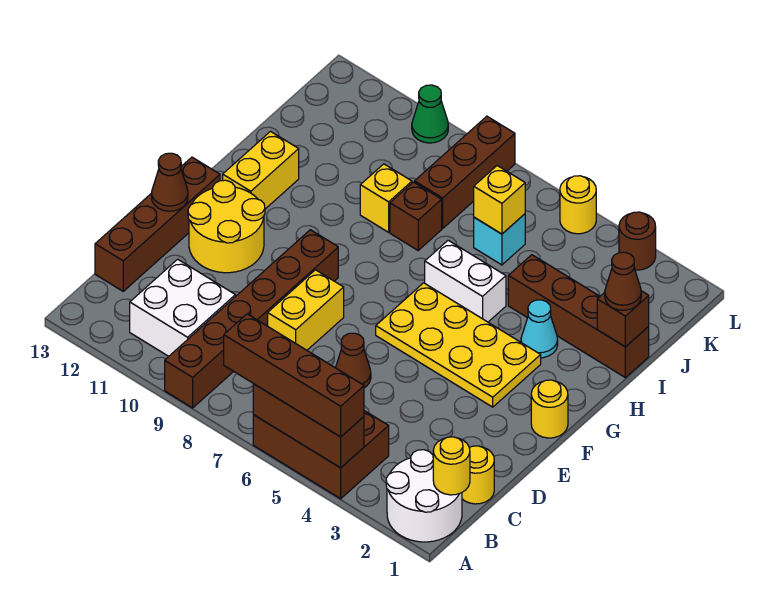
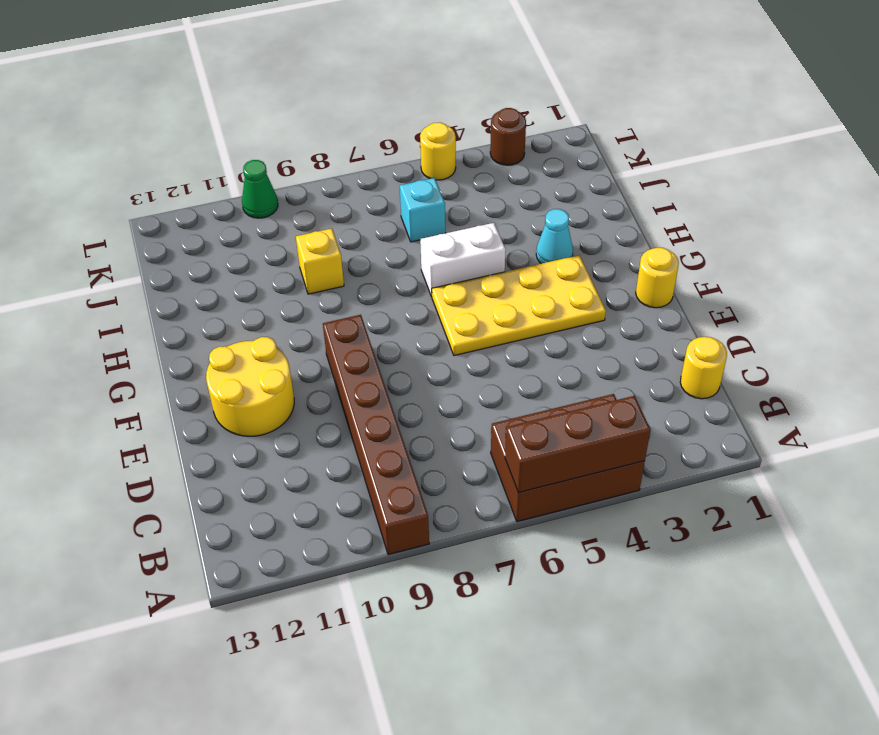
none -> white round brick A1:B2 level 1
none -> white brick B10:C11 level 1
none -> brown brick C13:F13 level 1

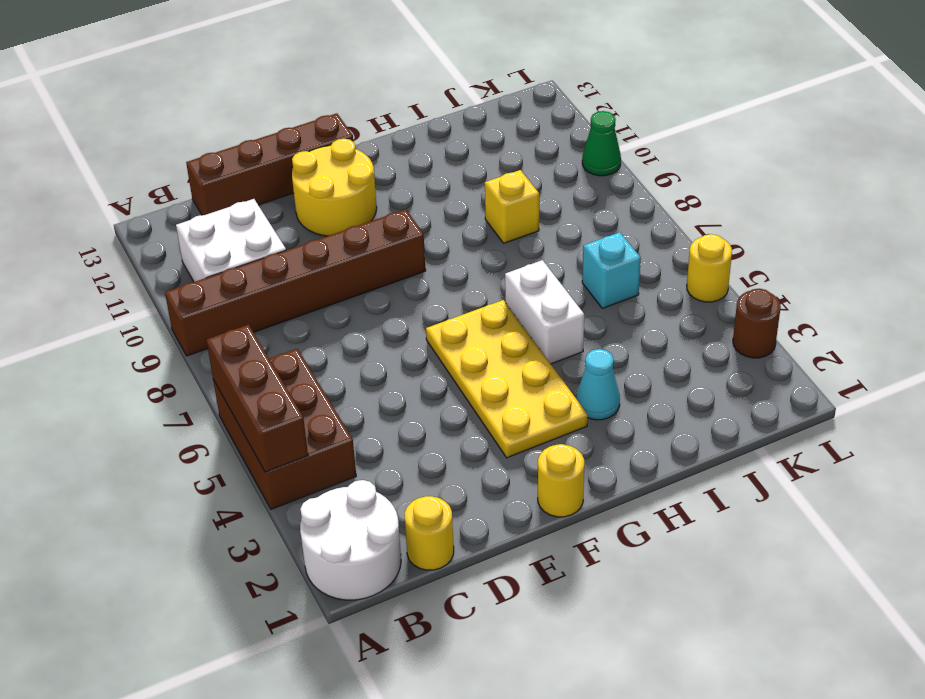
none -> brown cone D6 level 1
none -> yellow brick D8:E8 level 1
none -> yellow brick G12:H12 level 1

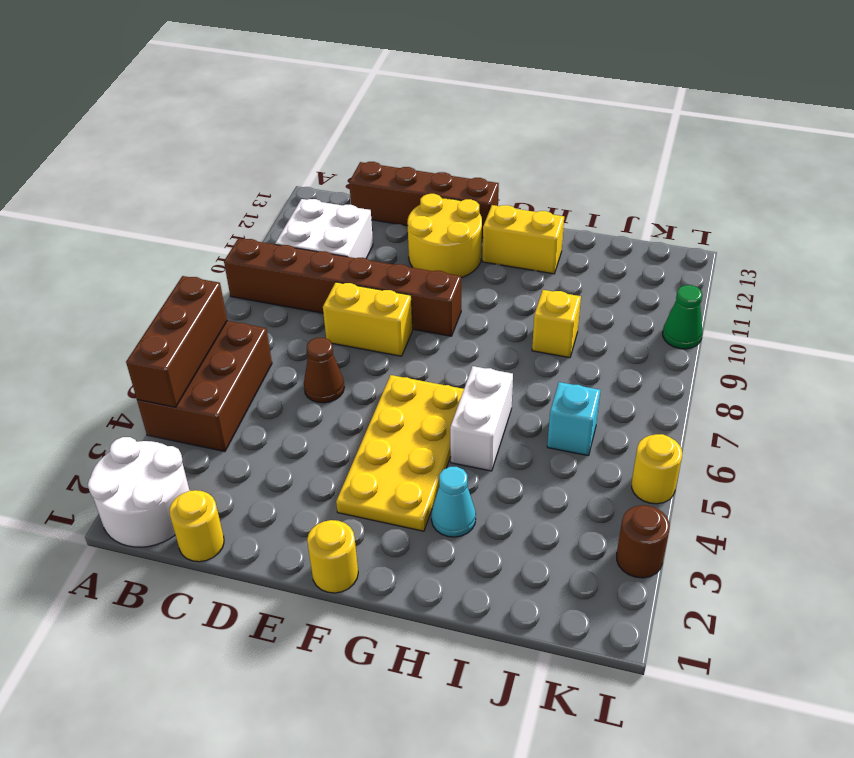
none -> brown brick I1:I4 level 1
none -> brown brick I8 level 1
none -> brown brick J8:L8 level 1

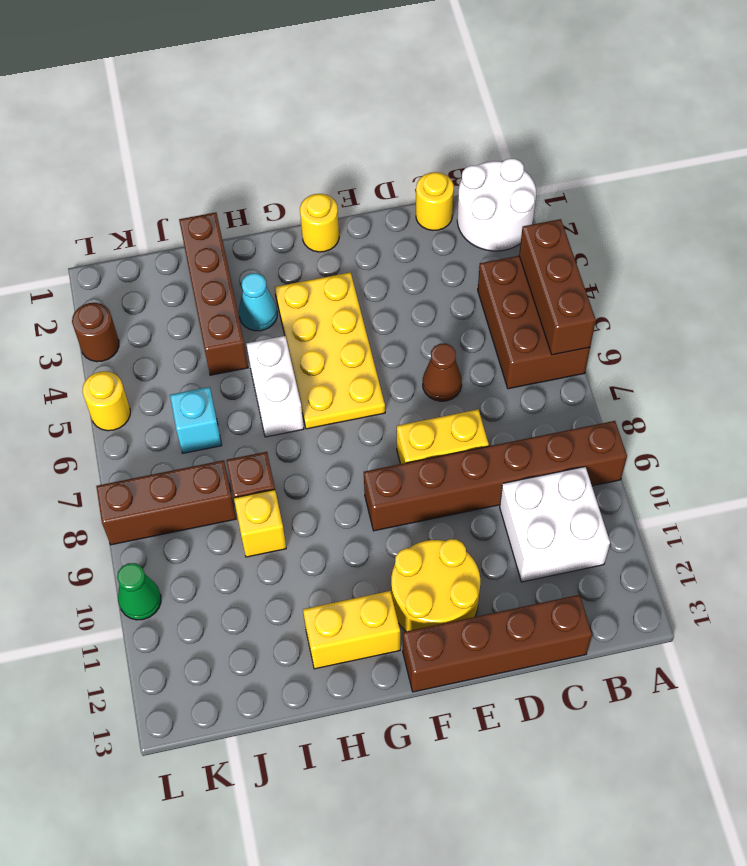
none -> yellow round brick B1 level 2
none -> brown cone E13 level 2
none -> brown brick I1 level 2

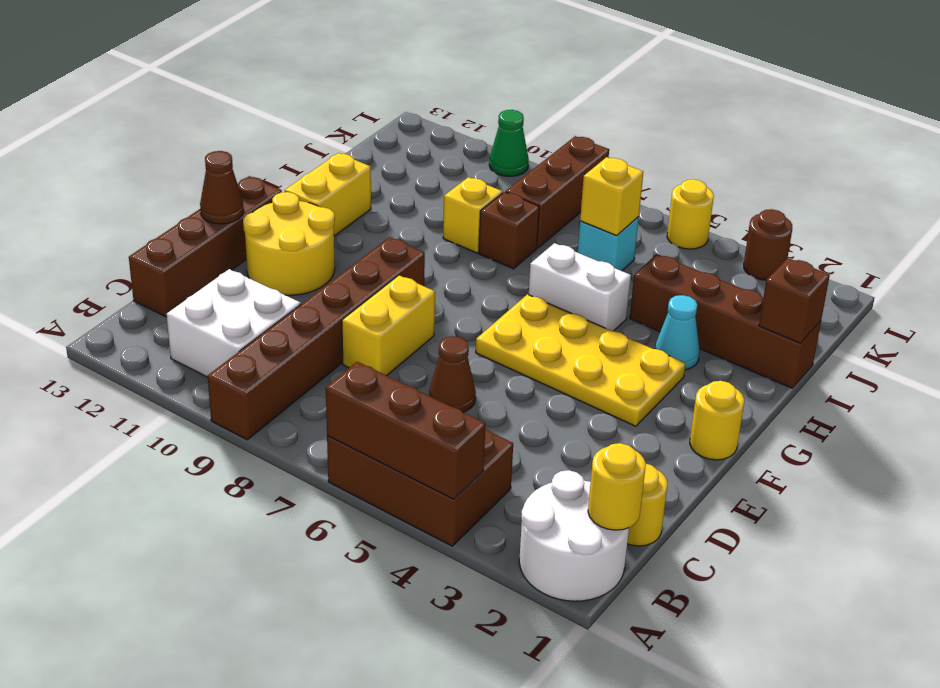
none -> brown brick A4:A7 level 3
none -> brown cone I1 level 3

